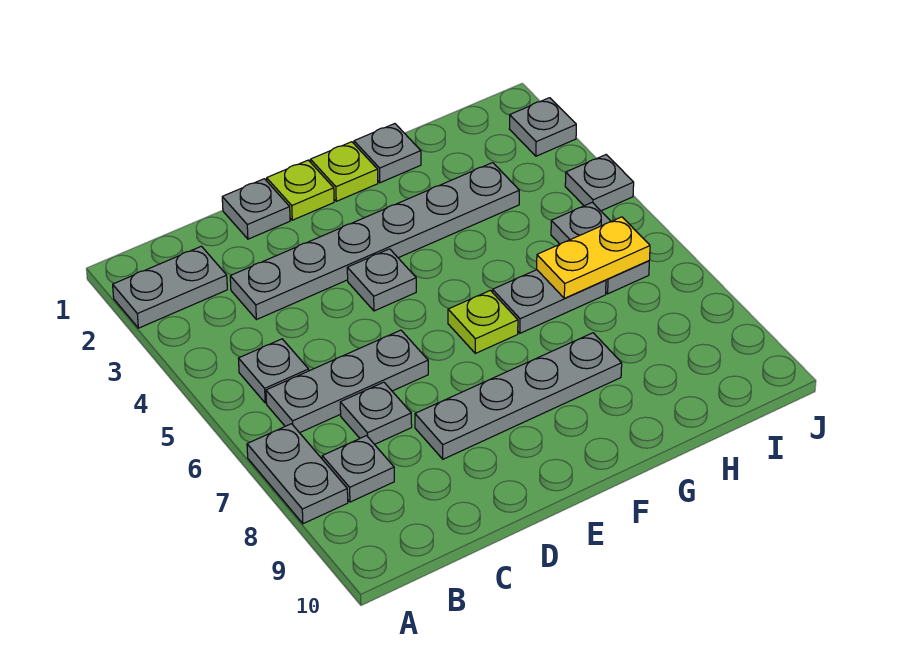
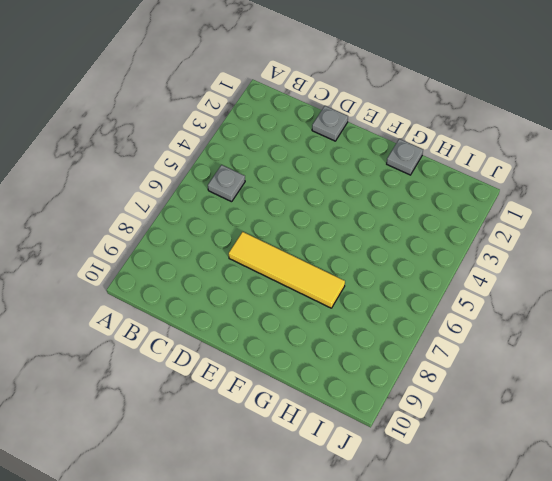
yellow tile D7:G7 level 1 -> none
none -> grey plate A2:B2 level 1
none -> grey plate A7:A8 level 1
none -> grey plate B6:D6 level 1

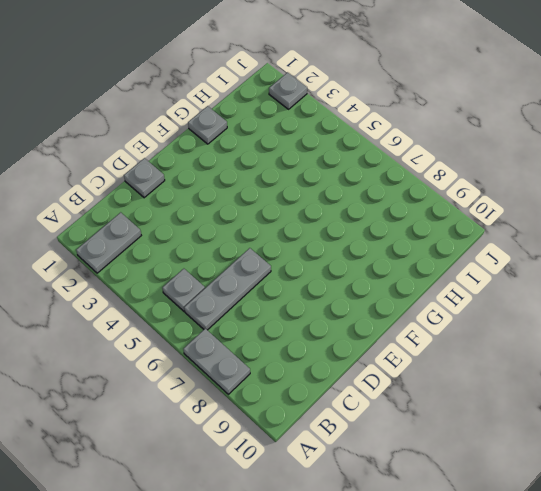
none -> grey plate B8 level 1
none -> grey plate C3:H3 level 1
none -> grey plate C7 level 1

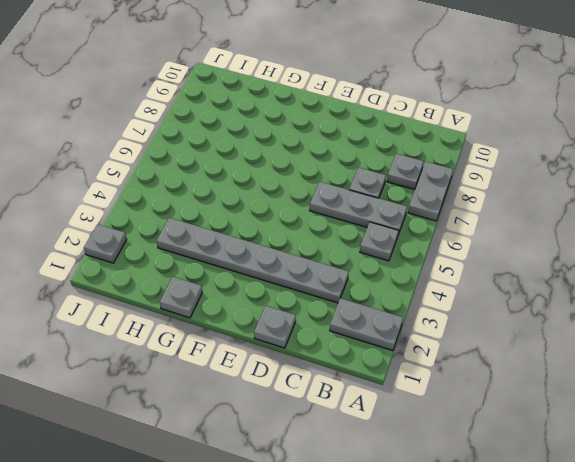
none -> grey plate D8:G8 level 1
none -> lime plate E1 level 1
none -> grey plate E4 level 1

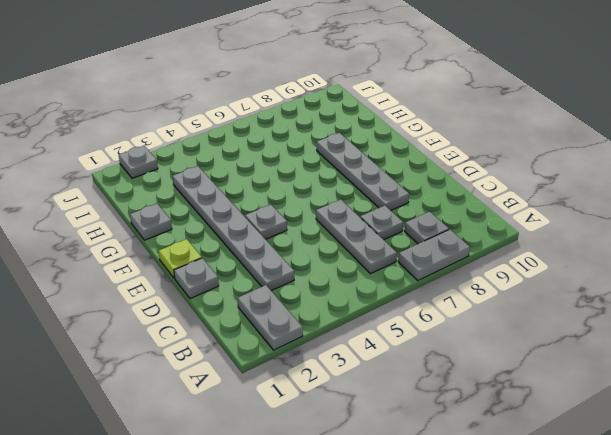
none -> grey plate B5 level 1
none -> lime plate F1 level 1
none -> lime plate F6 level 1

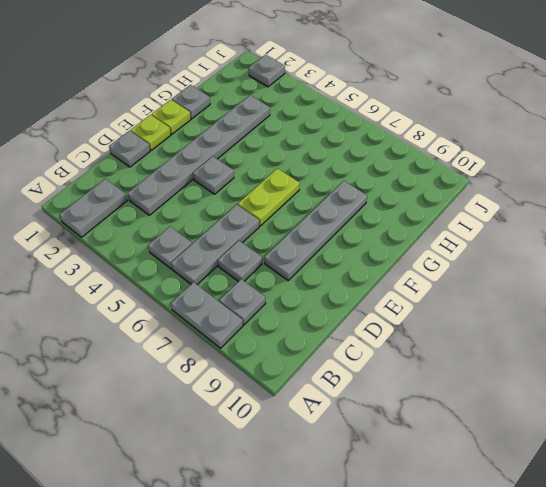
lime plate E6:F6 level 1 -> lime plate F6 level 1
none -> grey plate G6:H6 level 1
none -> grey plate I5:I6 level 1
none -> grey plate J4 level 1

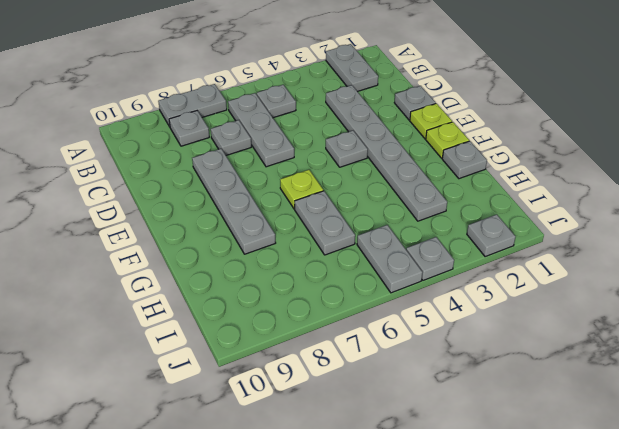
grey plate I5:J5 level 1 -> grey plate I5:I6 level 1
none -> yellow plate H6:I6 level 2

